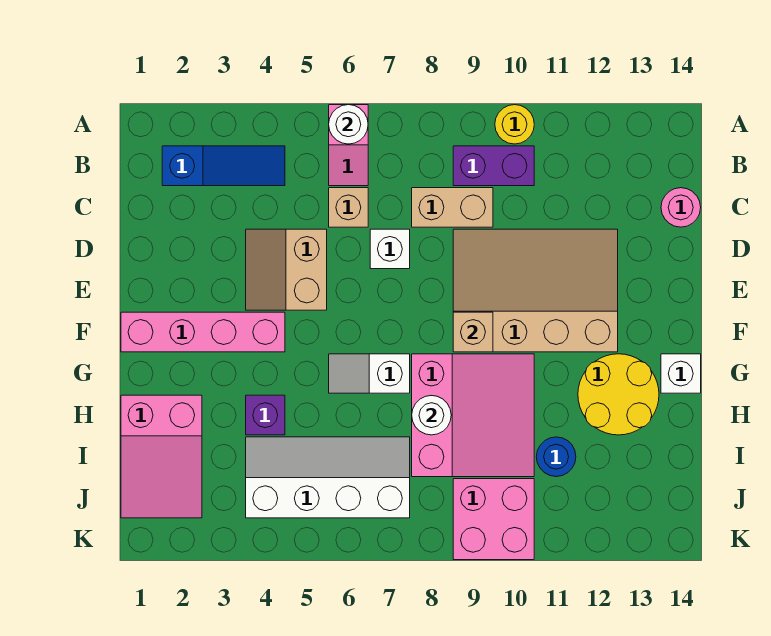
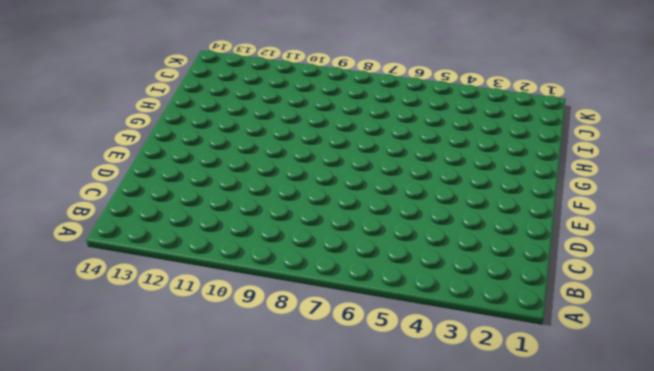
none -> pink slope A6:B6 level 1 top A
none -> yellow round brick A10 level 1
none -> blue slope B2:B4 level 1 top 2

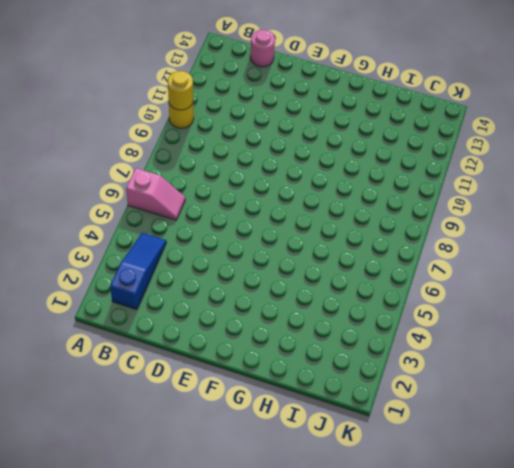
yellow round brick A10 level 2 -> none
none -> purple brick B9:B10 level 1
none -> tan brick C6 level 1
none -> tan brick C8:C9 level 1

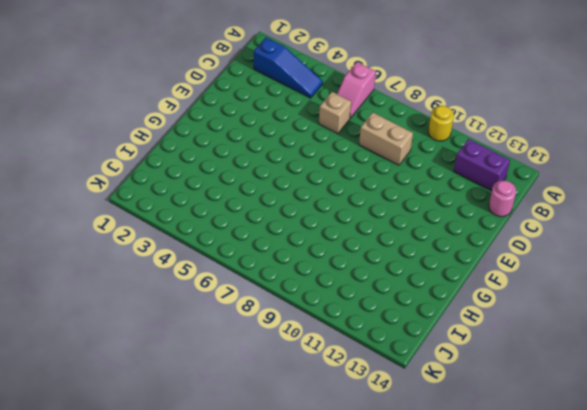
purple brick B12:B13 level 1 -> purple brick B9:B10 level 1
none -> tan slope D4:E5 level 1 top 5
none -> white brick D7 level 1
none -> tan slope D9:F12 level 1 top F

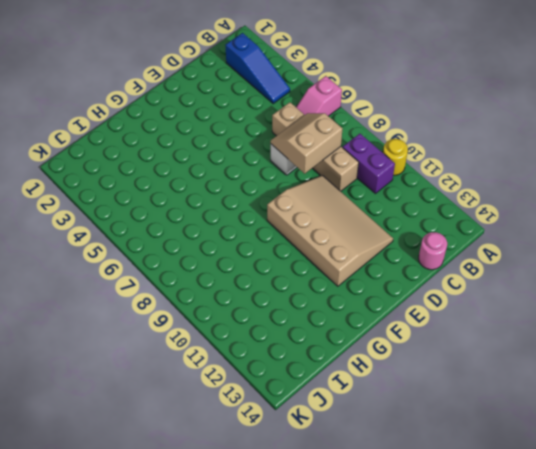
tan slope C7:D8 level 2 top 8 -> tan slope D4:E5 level 1 top 5
none -> pink brick F1:F4 level 1
none -> white slope G6:G7 level 1 top 7
none -> pink slope G8:I10 level 1 top 8

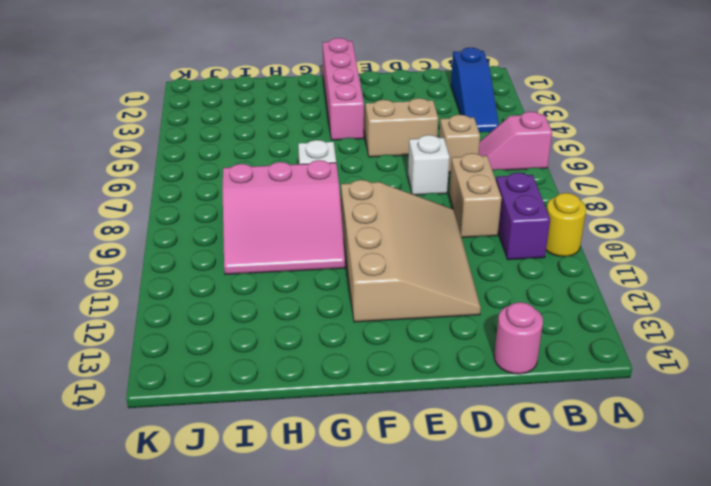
none -> yellow round brick G12:H13 level 1
none -> white brick G14 level 1
none -> pink slope H1:J2 level 1 top H

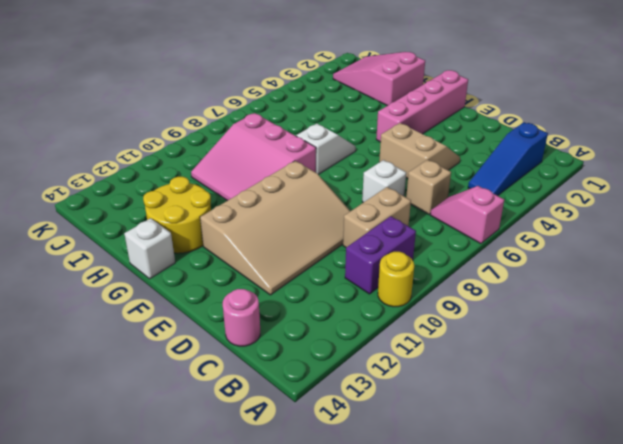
none -> purple brick H4 level 1
none -> white slope I4:J7 level 1 top J
none -> blue round brick I11 level 1

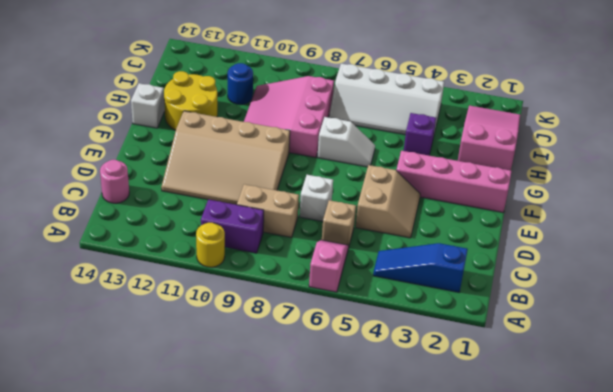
none -> pink brick J9:K10 level 1
none -> white round brick A6 level 2
none -> tan brick F9 level 2

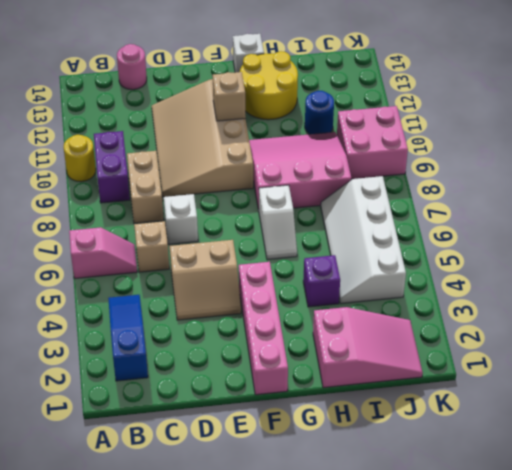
tan brick F11 level 2 -> tan brick F9 level 2
none -> white round brick A6 level 2
none -> white round brick H8 level 2

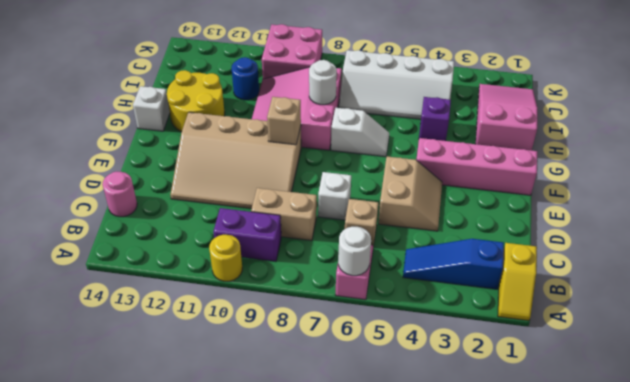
yellow slope A1:B1 level 1 top B -> none

